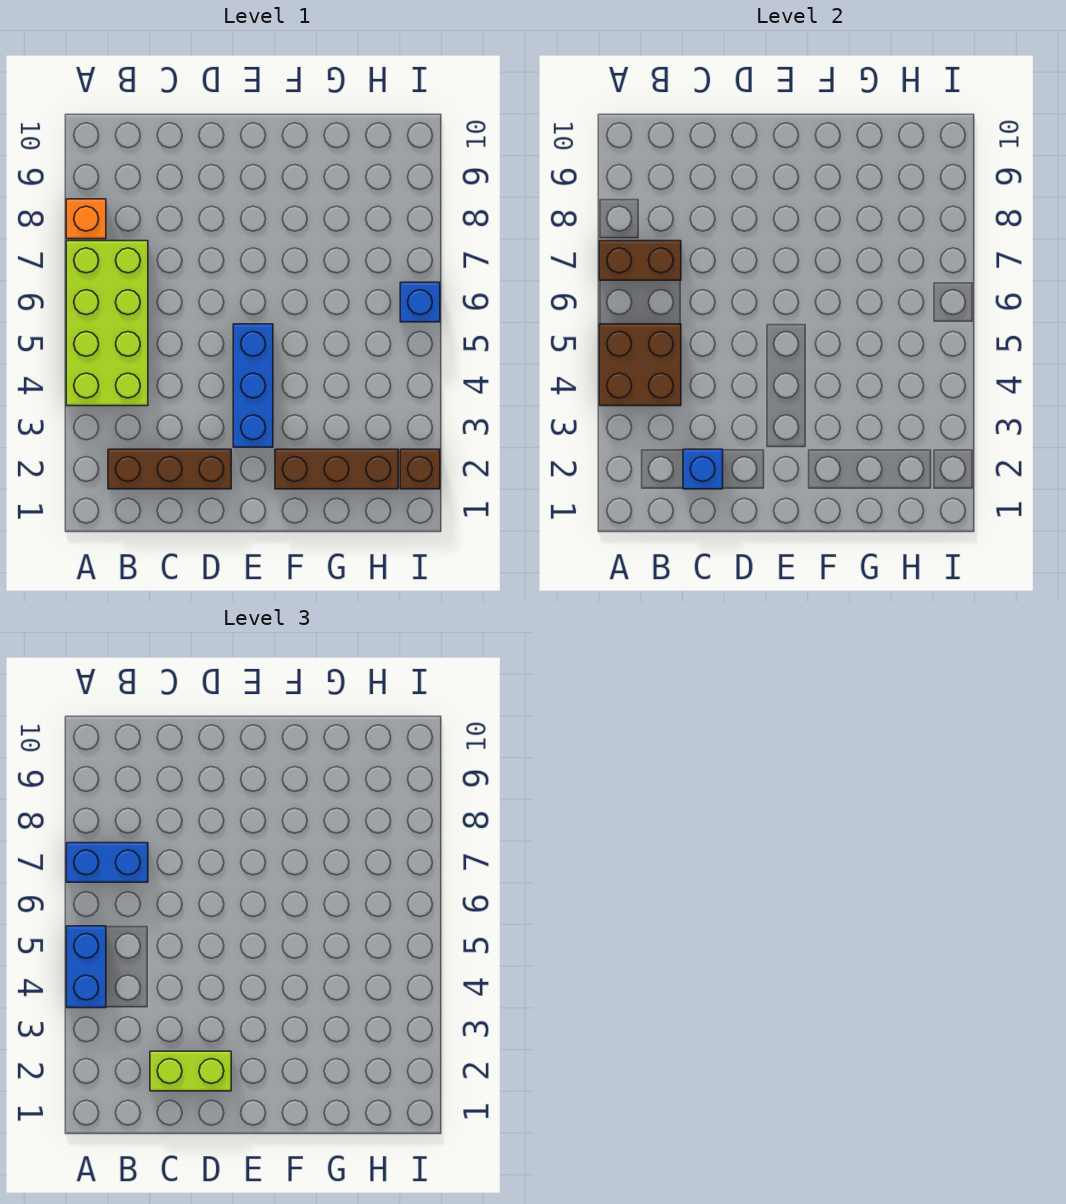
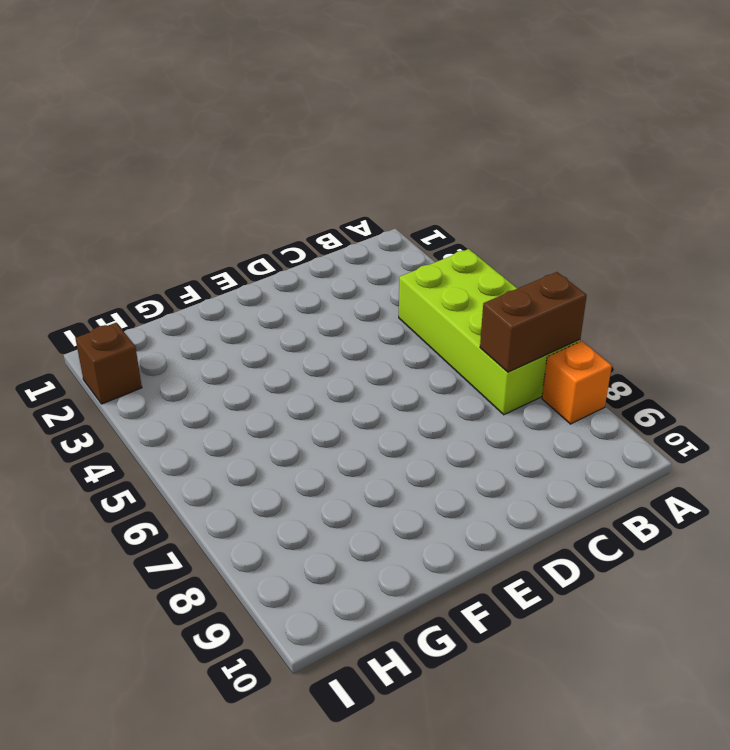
none -> brown brick B2:D2 level 1
none -> blue brick E3:E5 level 1
none -> brown brick F2:H2 level 1

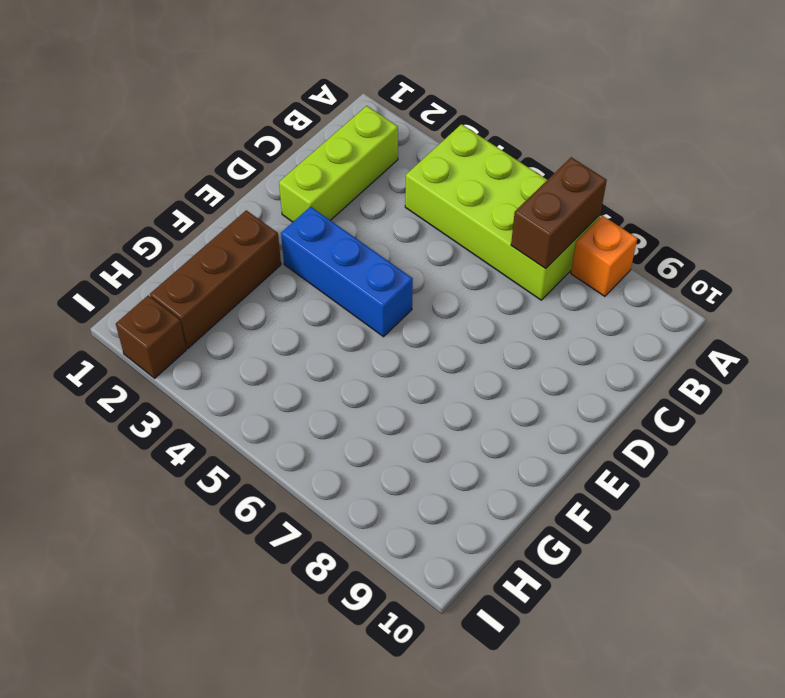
lime brick B2:D2 level 1 -> brown brick B2:D2 level 1
none -> blue brick I6 level 1
none -> brown brick A4:B5 level 2
none -> blue brick C2 level 2

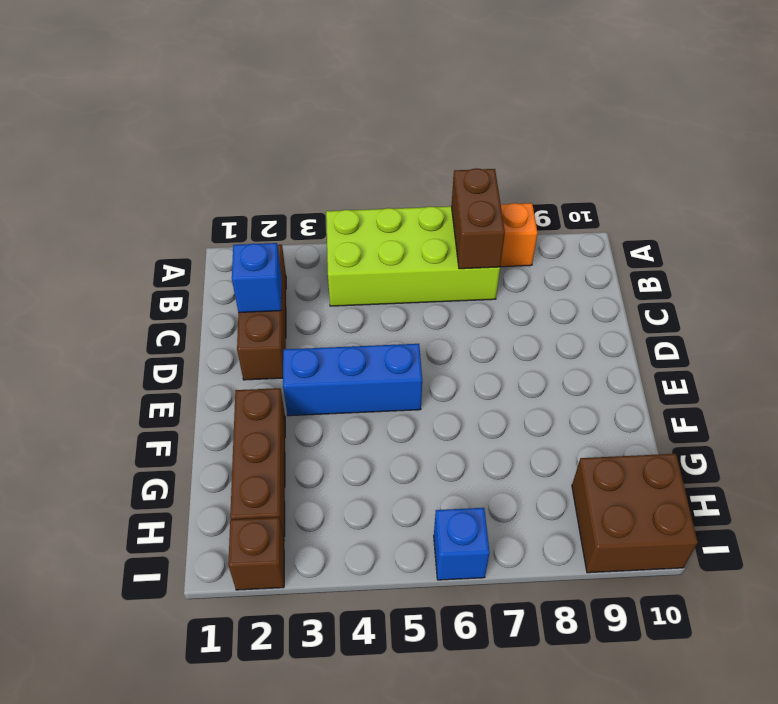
brown brick H9:I10 level 1 -> brown brick A4:B5 level 2
none -> blue brick A4:A5 level 3
none -> blue brick A7:B7 level 3
none -> lime brick C2:D2 level 3

